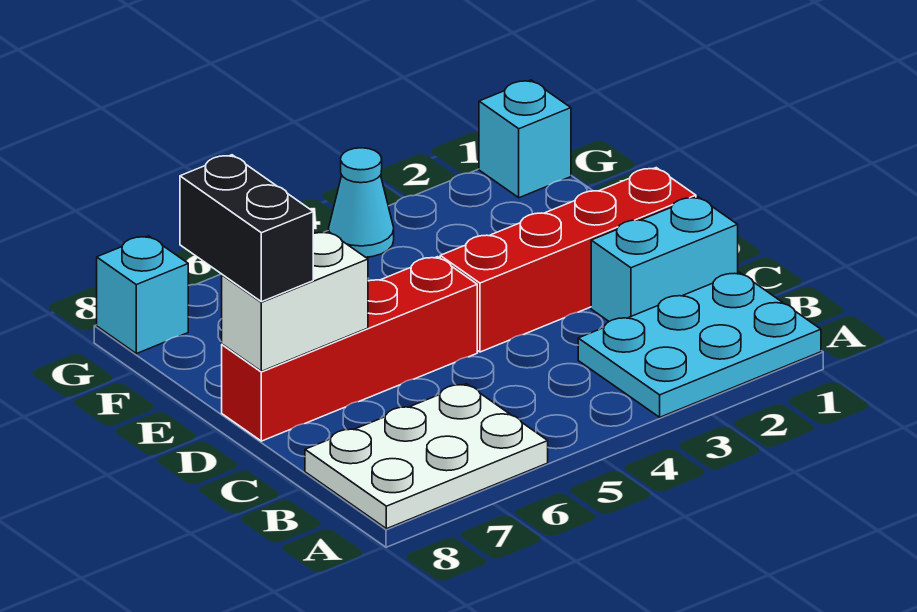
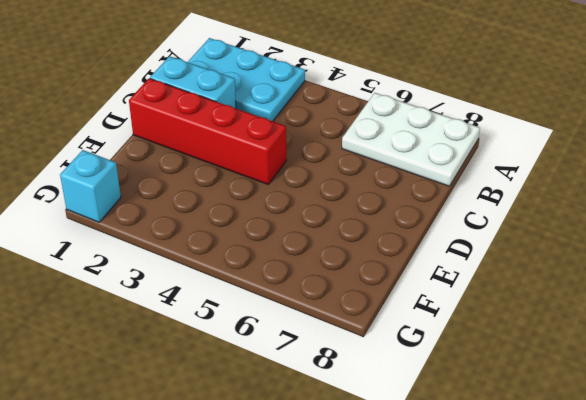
none -> red brick D5:D8 level 1
none -> cyan cone G4 level 1

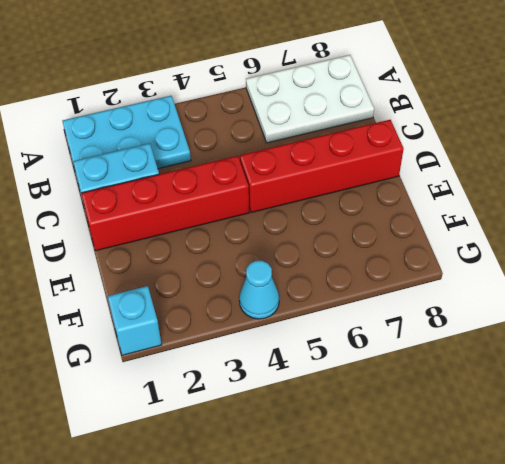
none -> cyan brick G8 level 1
none -> white brick D7:D8 level 2

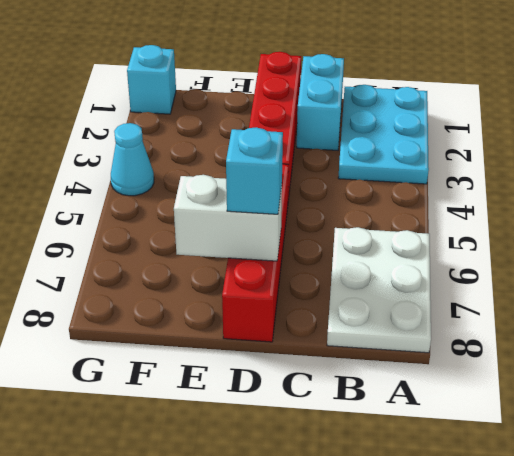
white brick D7:E7 level 2 -> white brick D7:D8 level 2
cyan brick D7 level 3 -> cyan brick G8 level 1
none -> black brick D8:E8 level 3

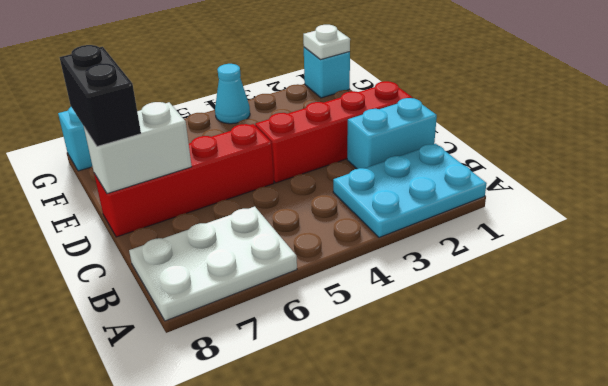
white plate G1 level 2 -> none

